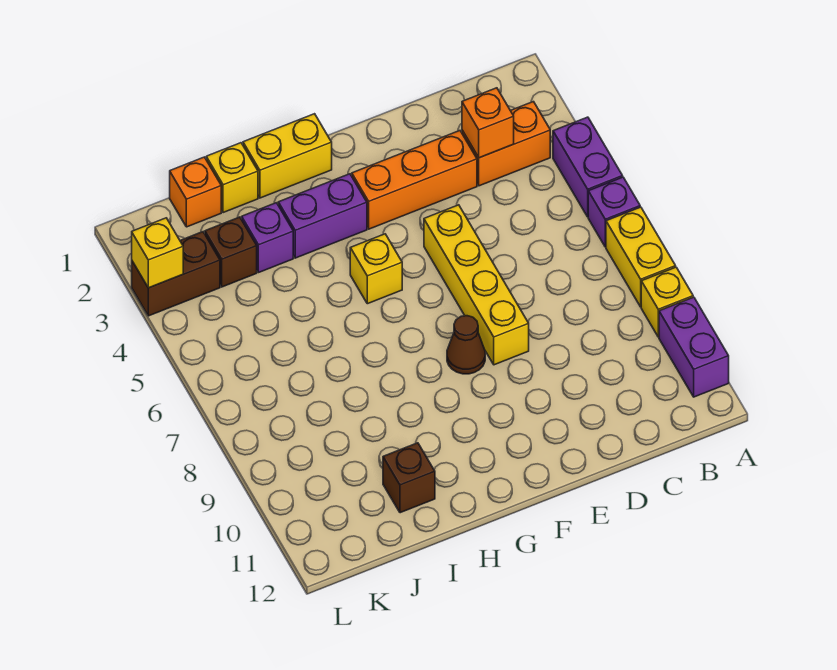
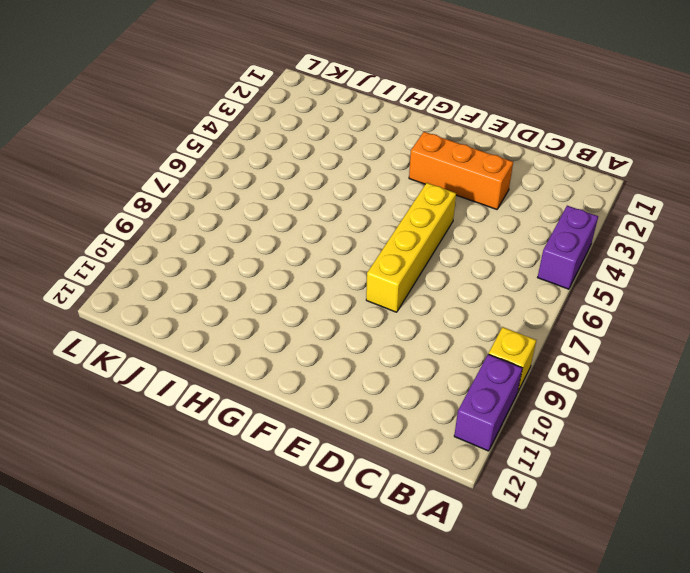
none -> purple brick A6 level 1
none -> yellow brick A7:A8 level 1
none -> orange brick B3:C3 level 1

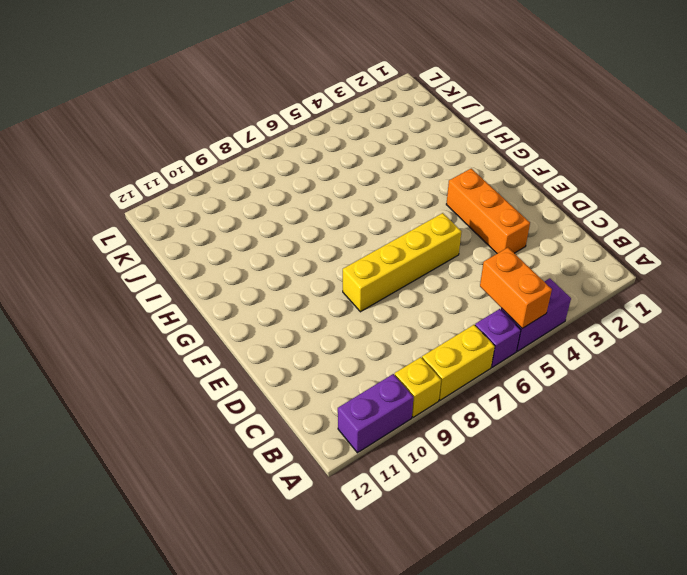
orange brick A5:B5 level 2 -> orange brick B3:C3 level 1
none -> brown cone F8 level 1
none -> yellow brick G1:H1 level 1
none -> purple brick G3:H3 level 1

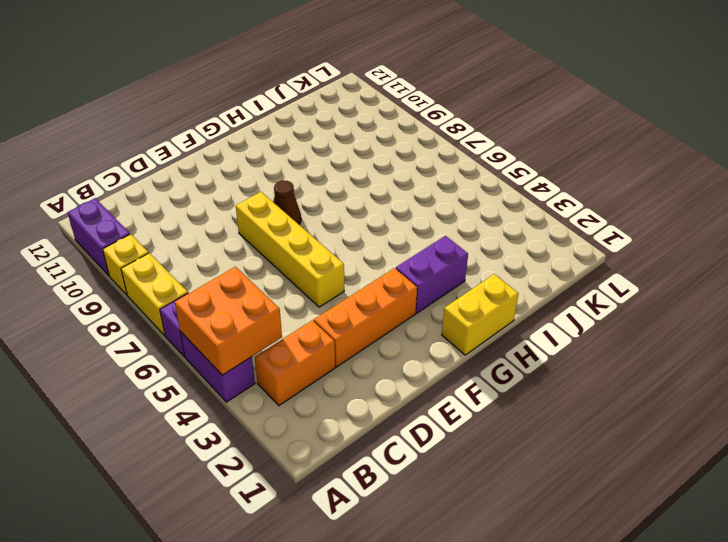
orange brick A4:B5 level 2 -> none
none -> yellow brick G5 level 1
none -> yellow brick I1 level 1
none -> purple brick I3 level 1

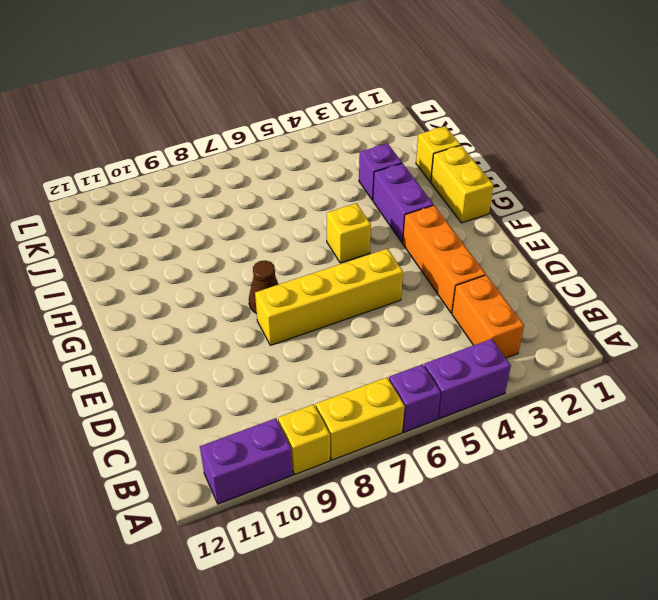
none -> brown brick I11 level 1
none -> orange brick J1 level 1
none -> brown brick J3 level 1

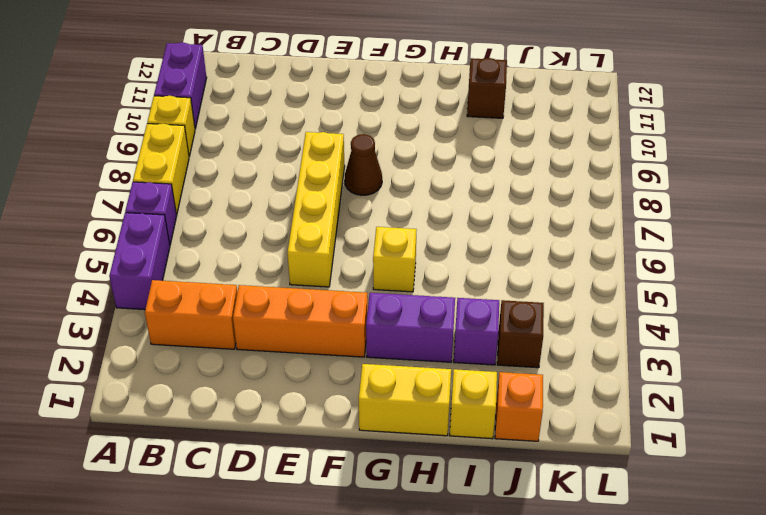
none -> brown brick K3:L3 level 1
none -> orange brick C3 level 2
none -> yellow brick L3 level 2

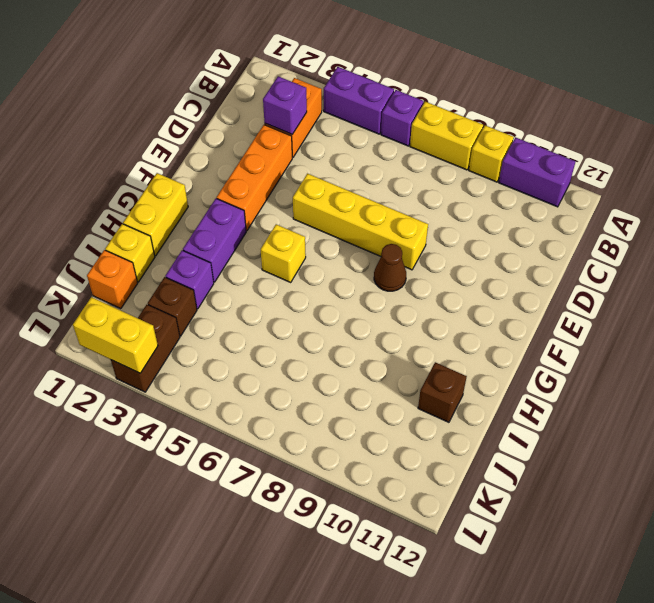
purple brick C3 level 2 -> orange brick C3 level 2
yellow brick L2:L3 level 2 -> yellow brick L3 level 2

